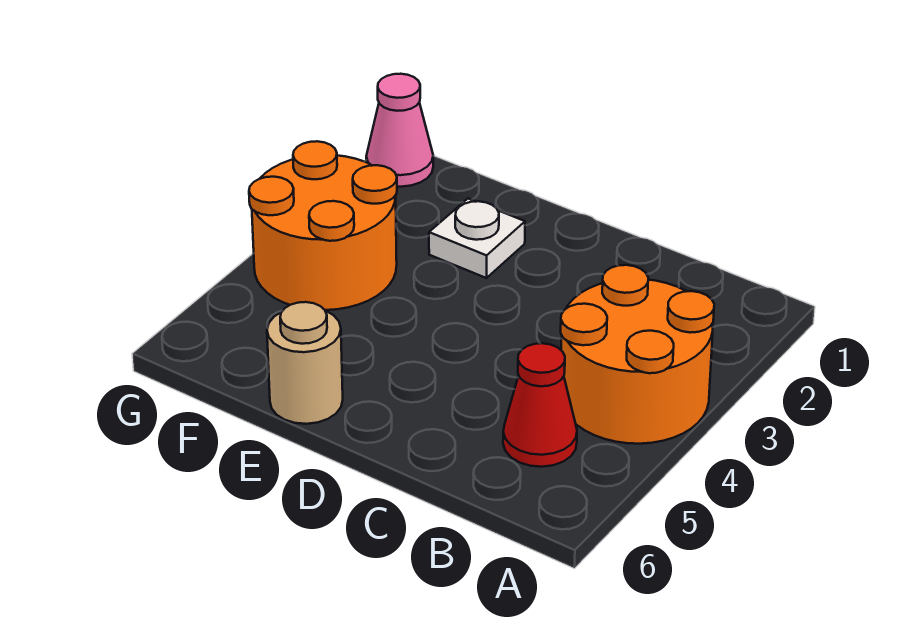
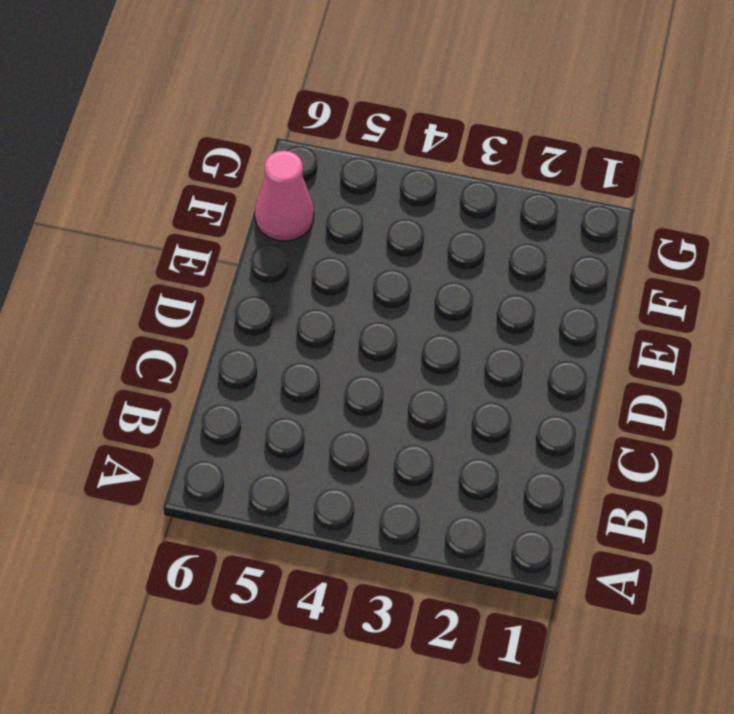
pink cone F6 level 1 -> pink cone G1 level 1
none -> orange round brick A3:B4 level 1
none -> red cone B5 level 1

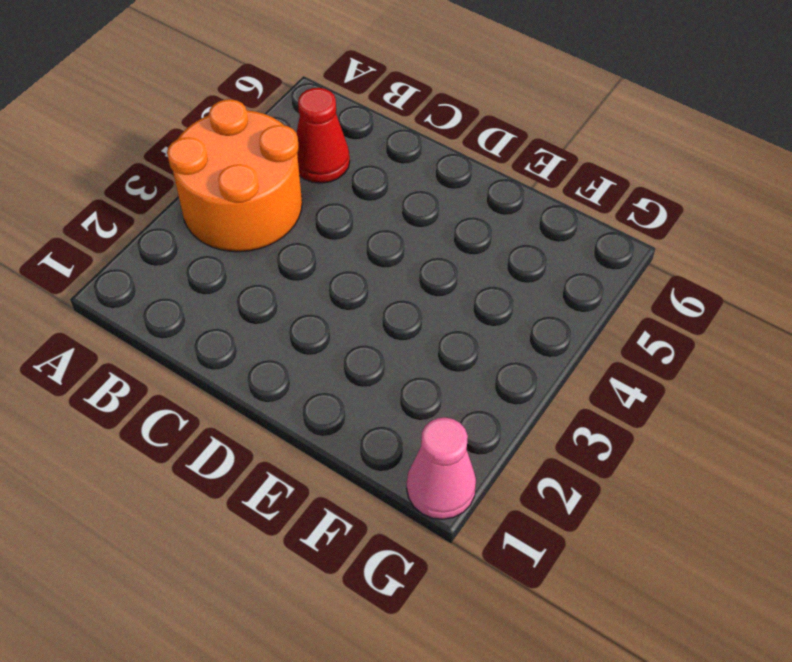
none -> white plate E2 level 1
none -> tan round brick E6 level 1

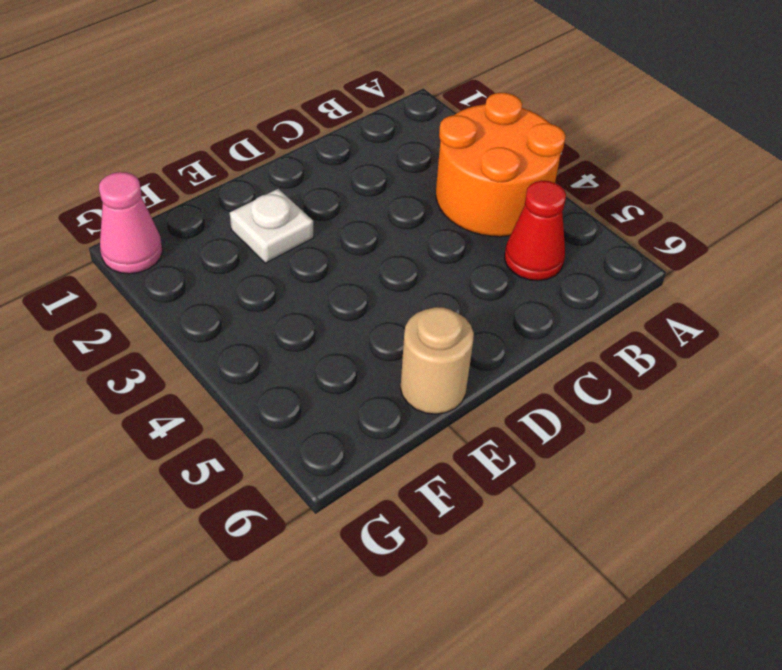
none -> orange round brick F3:G4 level 1

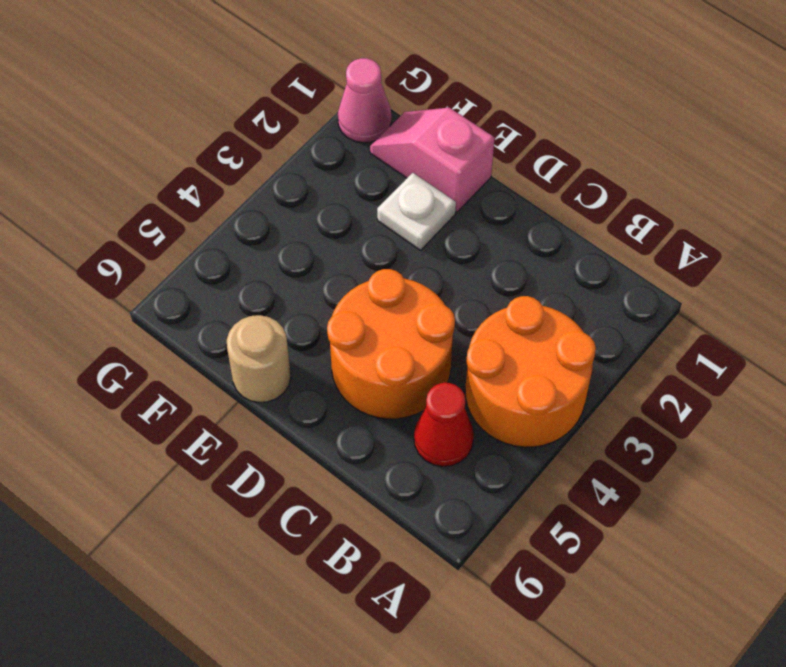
orange round brick C4:D5 level 1 -> orange round brick F3:G4 level 1
pink slope E1:F1 level 1 top E -> none

